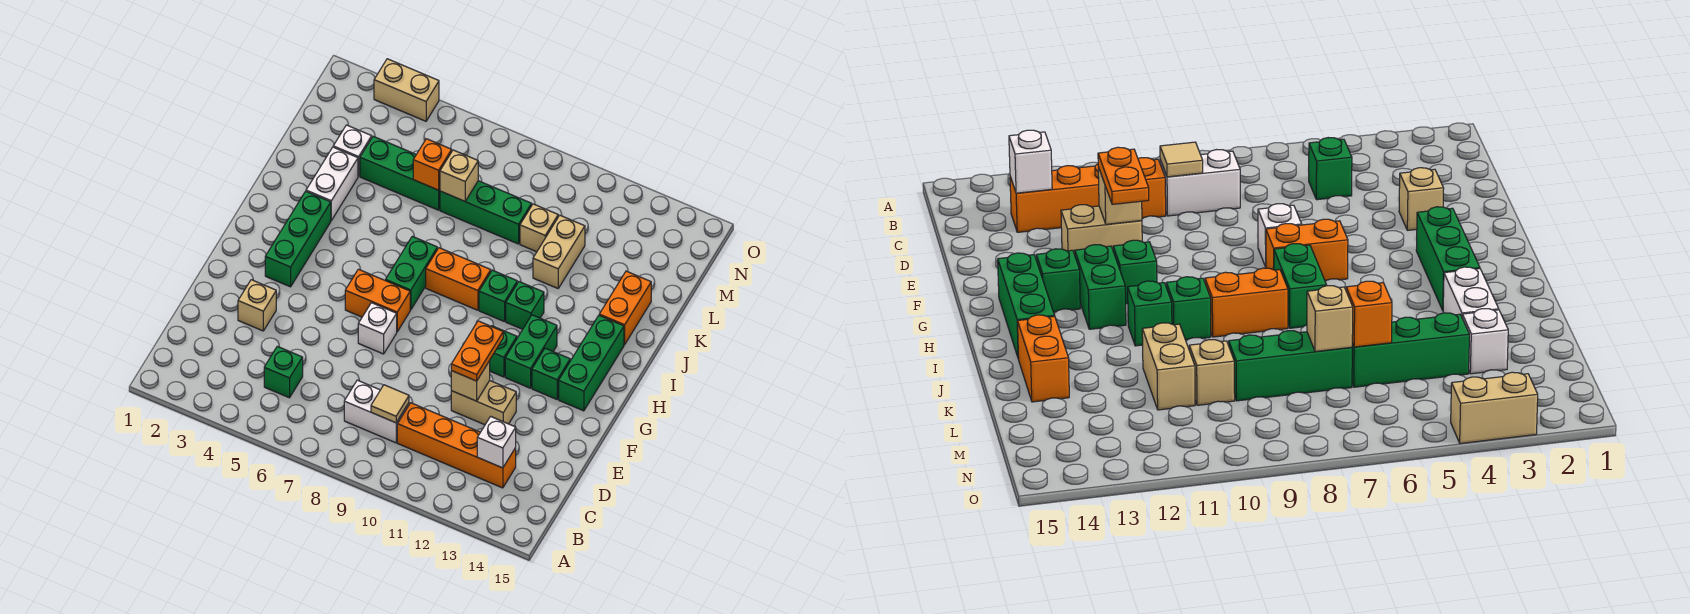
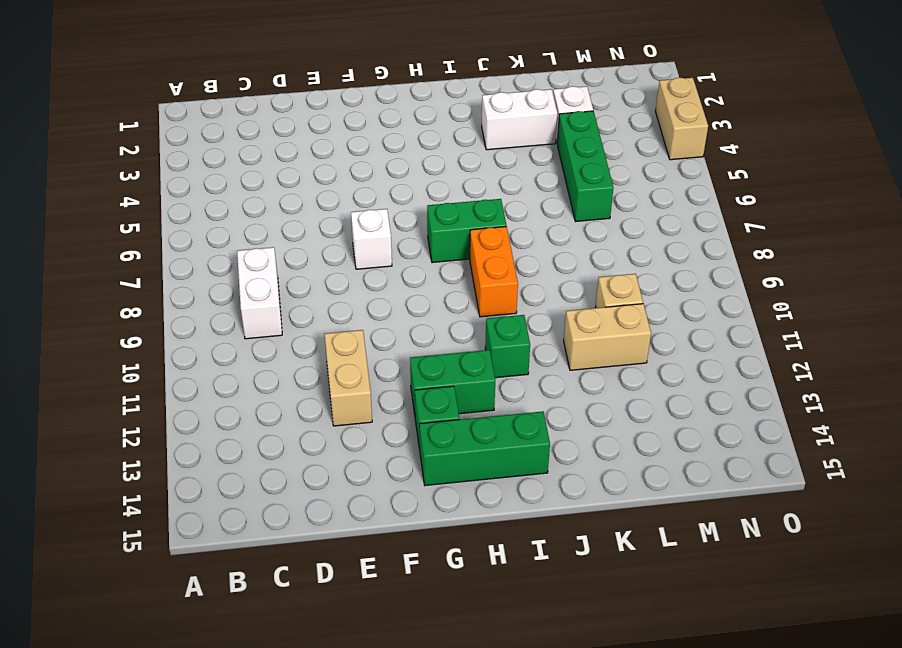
none -> green brick C5 level 1
none -> orange brick C10:C13 level 1
none -> tan brick E3 level 1
none -> green brick G3:I3 level 1

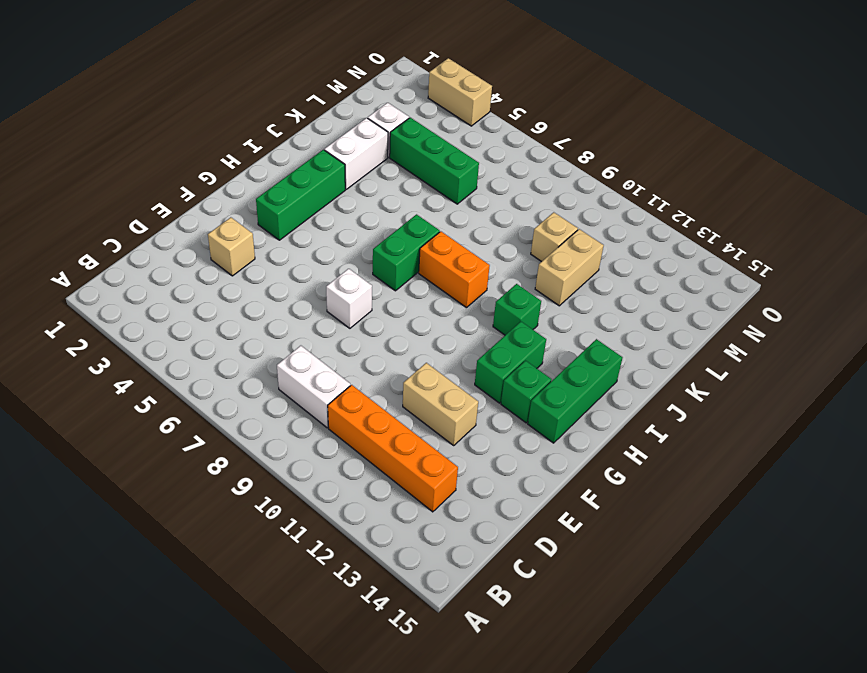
none -> green brick C5 level 1
none -> orange brick G6:G7 level 1
none -> green brick G11 level 1
none -> green brick I10 level 1

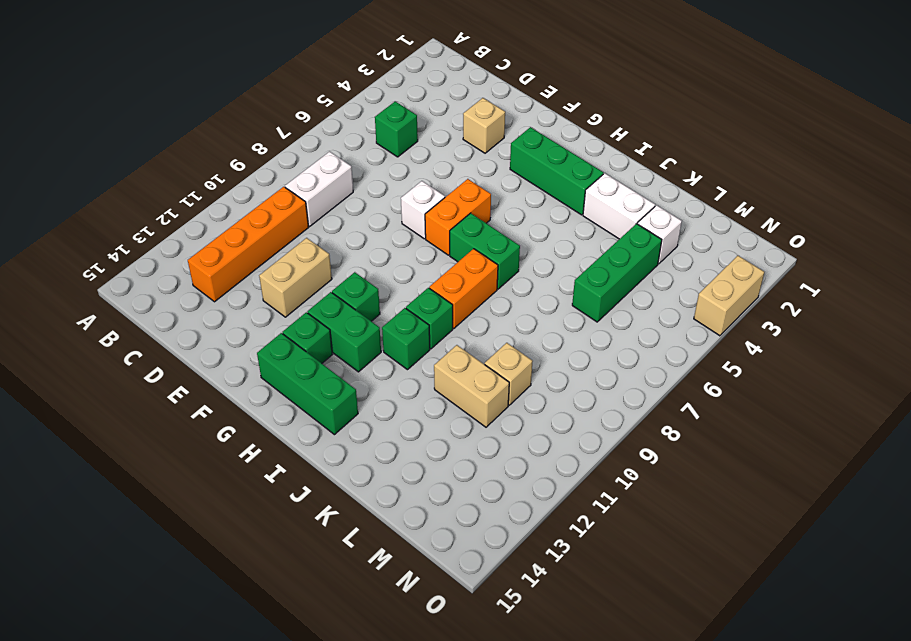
none -> orange brick J14:K14 level 1
none -> green brick L7:L9 level 1
none -> tan tile C9 level 2
none -> white brick C13 level 2

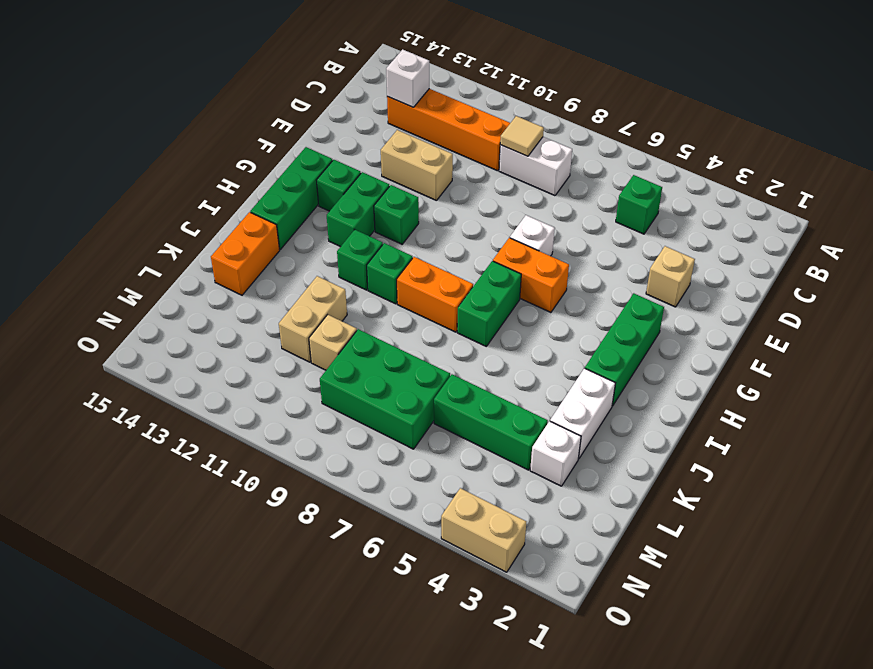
green brick L7:M9 level 1 -> green brick L7:L9 level 1
none -> tan brick E11 level 2
none -> orange brick L6 level 2
none -> tan brick L7 level 2
none -> orange plate E11:F11 level 3

